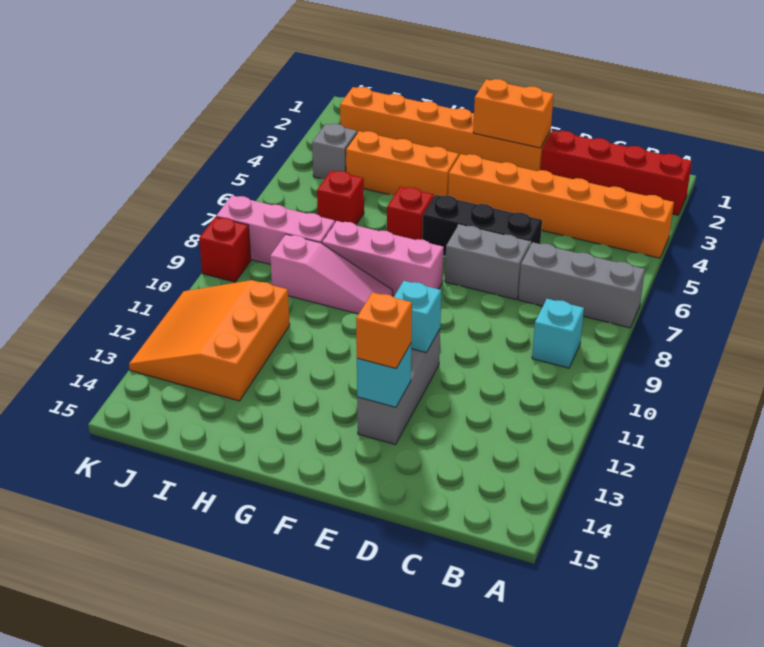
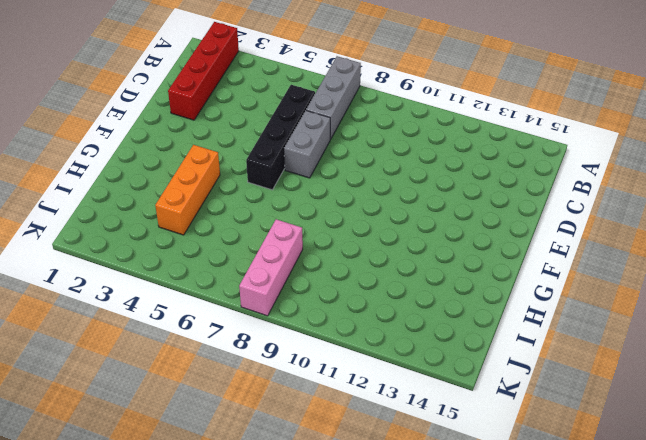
black brick C6:F6 level 1 -> black brick D6:F6 level 1
none -> orange brick A4:F4 level 1
none -> cyan brick B9 level 1
none -> orange brick E2:J2 level 1

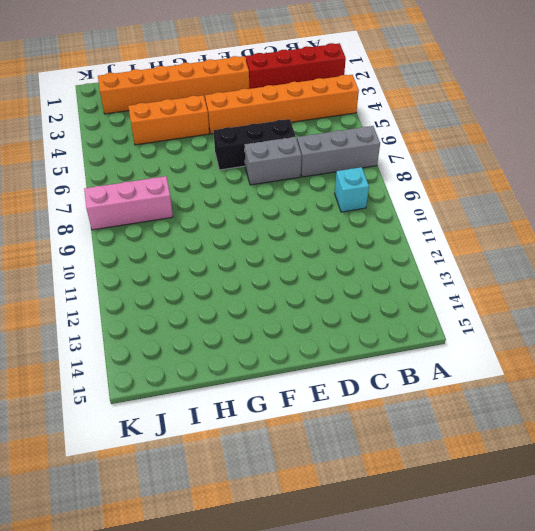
none -> grey brick E11:E13 level 1
none -> pink brick F8:H8 level 1
none -> red brick G6 level 1

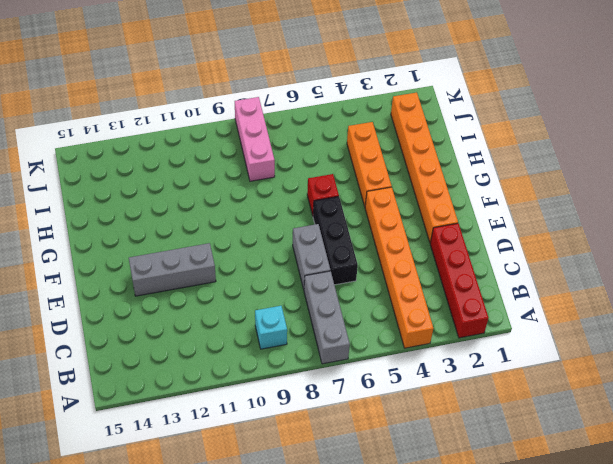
none -> pink brick F8:H8 level 1
none -> pink slope G9:I9 level 1 top I
none -> red brick I6 level 1

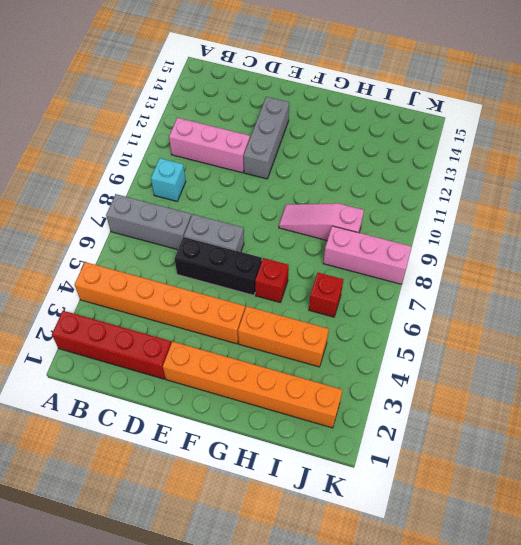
pink brick B11:D11 level 1 -> pink brick F8:H8 level 1
none -> orange slope I11:K13 level 1 top I
none -> grey brick J4 level 1
none -> red brick K9 level 1

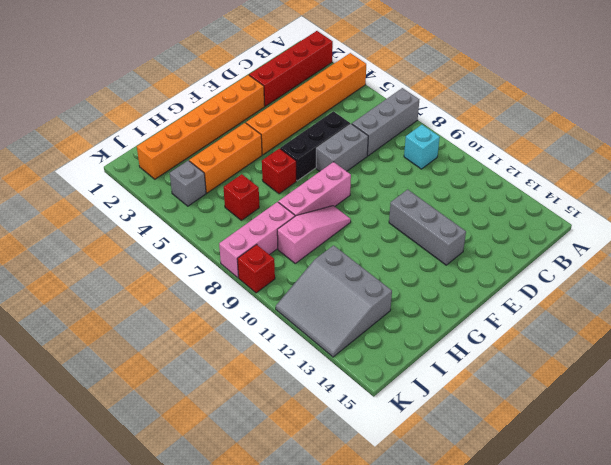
grey slope I11:K13 level 1 top I -> orange slope I11:K13 level 1 top I
none -> orange brick E2:F2 level 2
none -> cyan brick E11 level 2
none -> cyan brick E13 level 2

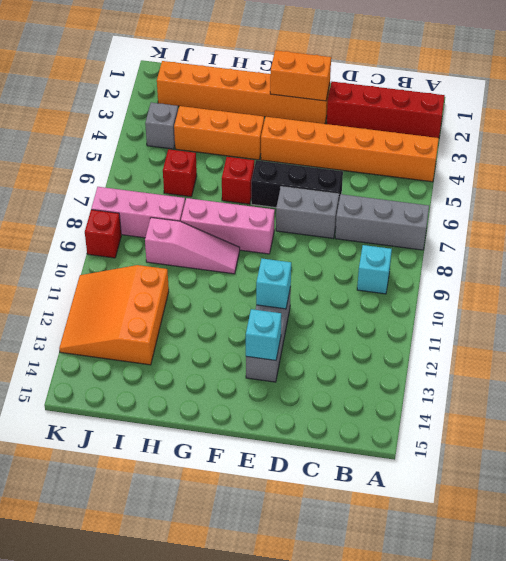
none -> orange brick E13 level 3

